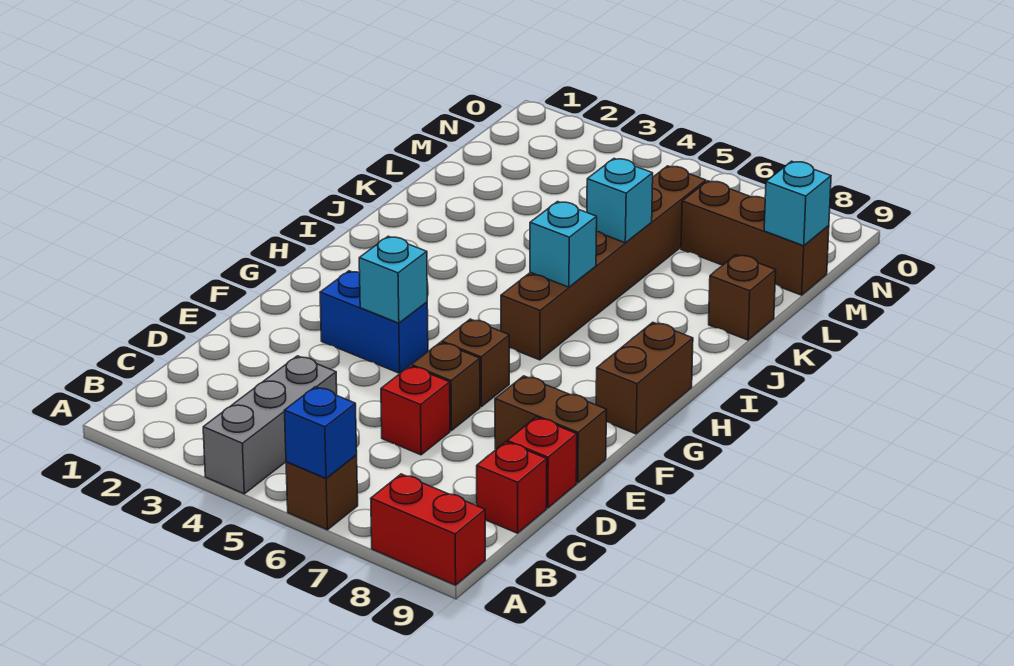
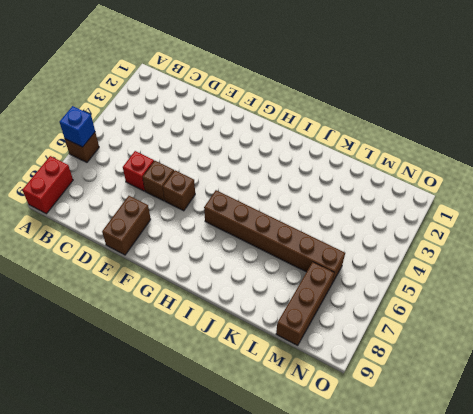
none -> grey brick A4:C4 level 1
none -> red brick C9 level 1
none -> red brick D9 level 1

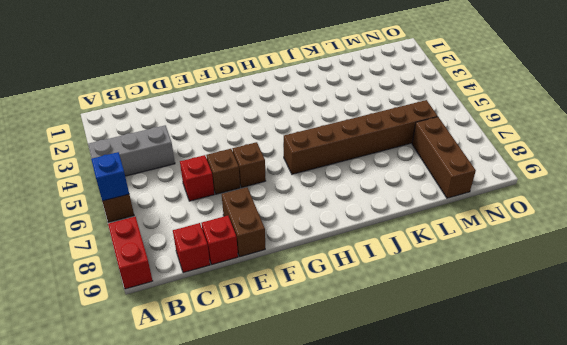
none -> blue brick F3:F4 level 1
none -> brown brick G9:H9 level 1
none -> brown brick K9 level 1

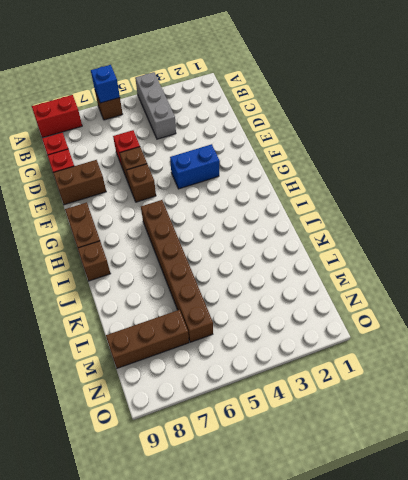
brown brick I9 level 1 -> brown brick K9 level 1
none -> cyan brick F4 level 2
none -> cyan brick I6 level 2
none -> cyan brick K6 level 2

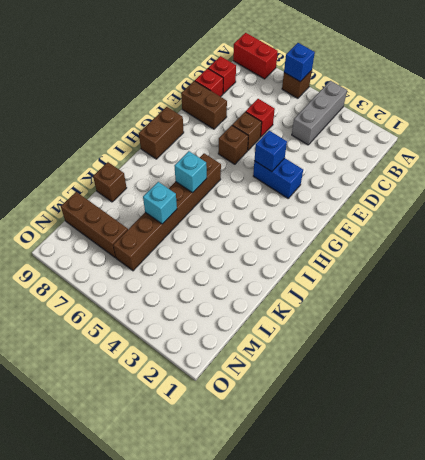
blue brick F4 level 2 -> cyan brick F4 level 2
none -> cyan brick M9 level 2

